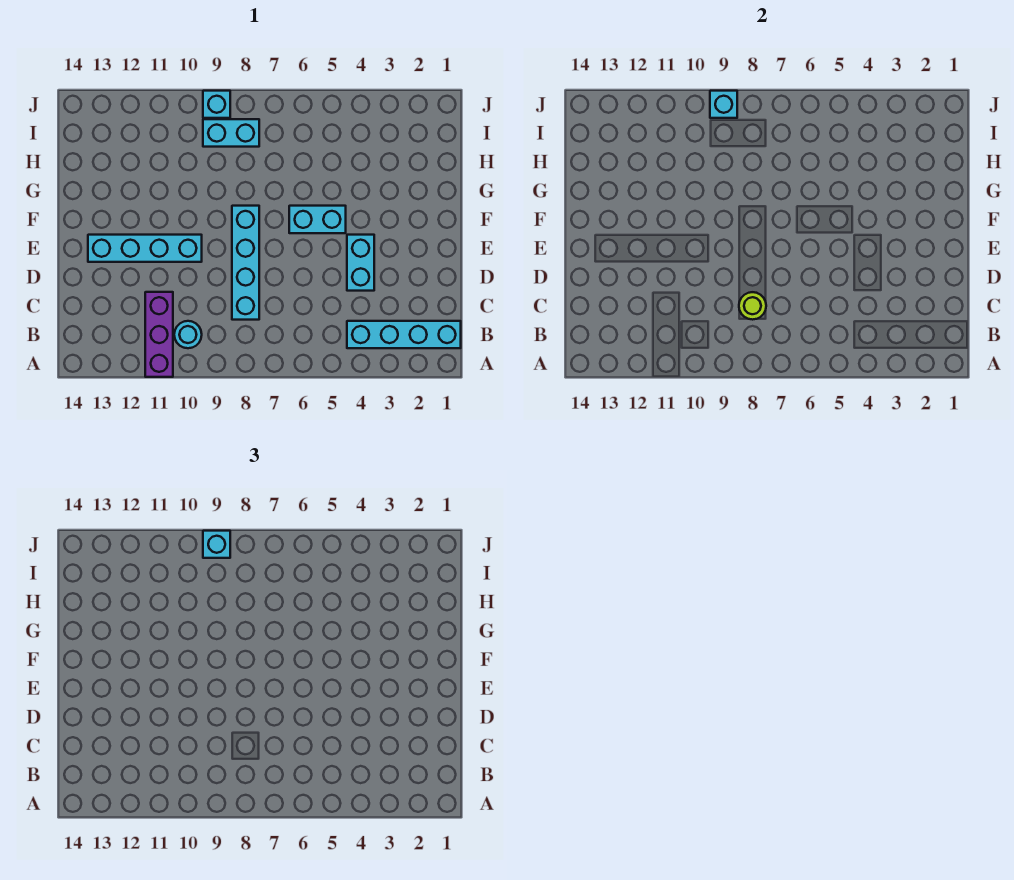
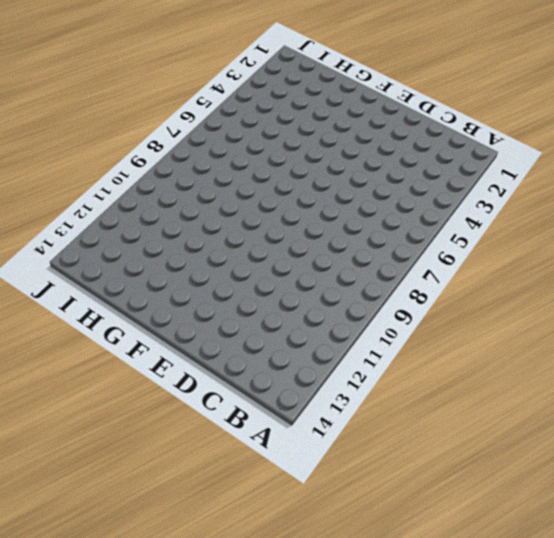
none -> purple brick A11:C11 level 1
none -> cyan brick B1:B4 level 1
none -> cyan round brick B10 level 1

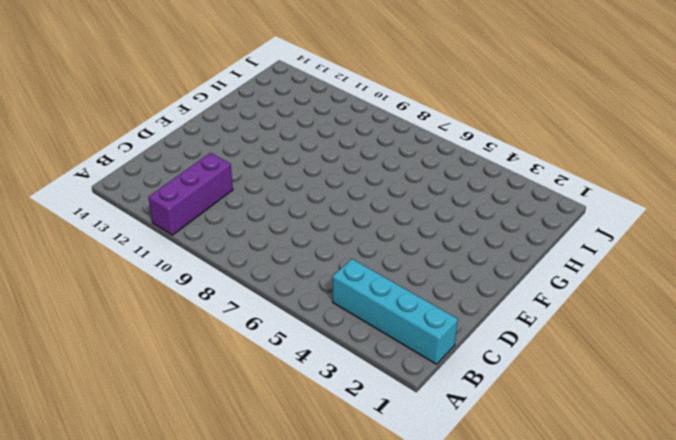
none -> cyan round brick B10 level 1
none -> cyan brick C8:F8 level 1
none -> cyan brick D4:E4 level 1

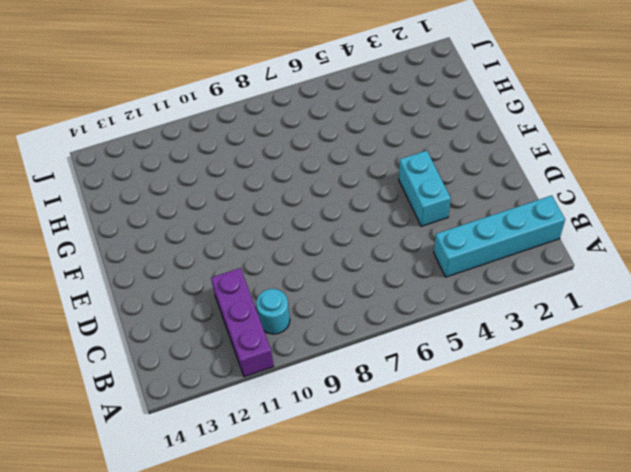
none -> cyan brick C8:F8 level 1
none -> cyan brick E10:E13 level 1
none -> cyan brick F5:F6 level 1

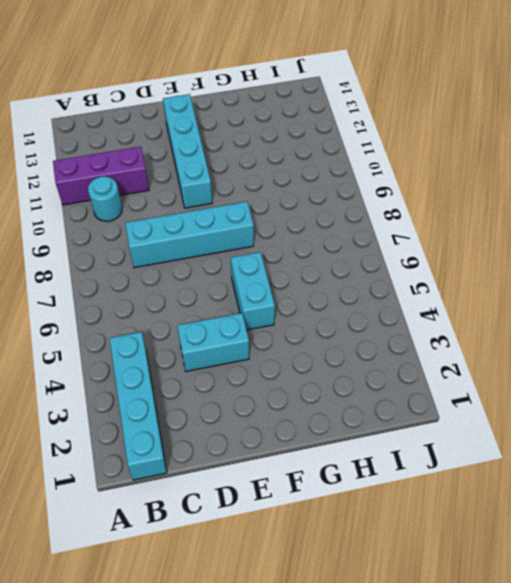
none -> cyan brick I8:I9 level 1
none -> cyan brick J9 level 1
none -> lime round brick C8 level 2

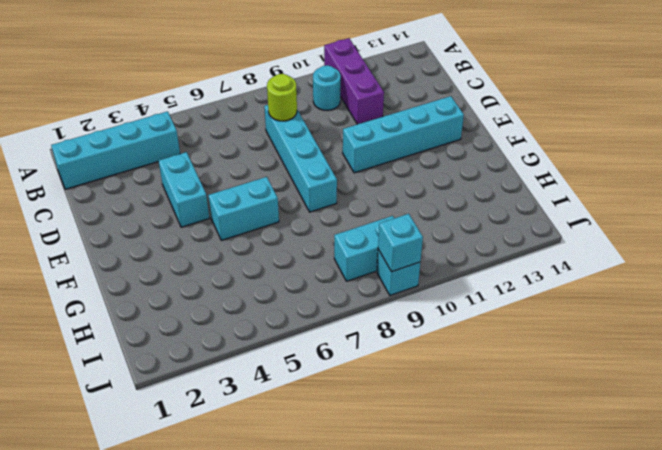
none -> cyan brick J9 level 3

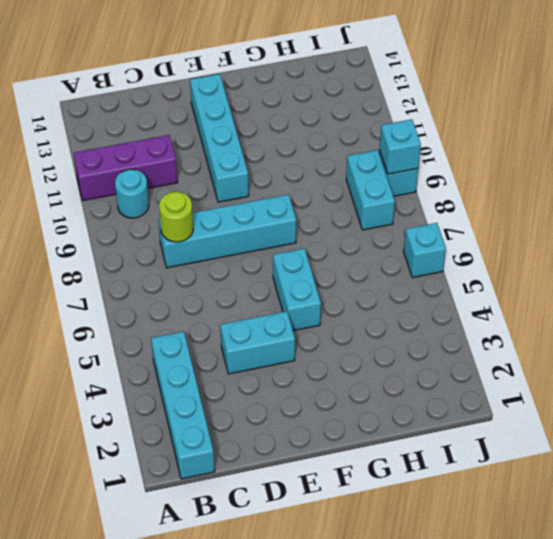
cyan brick J6 level 1 -> cyan brick J9 level 3

